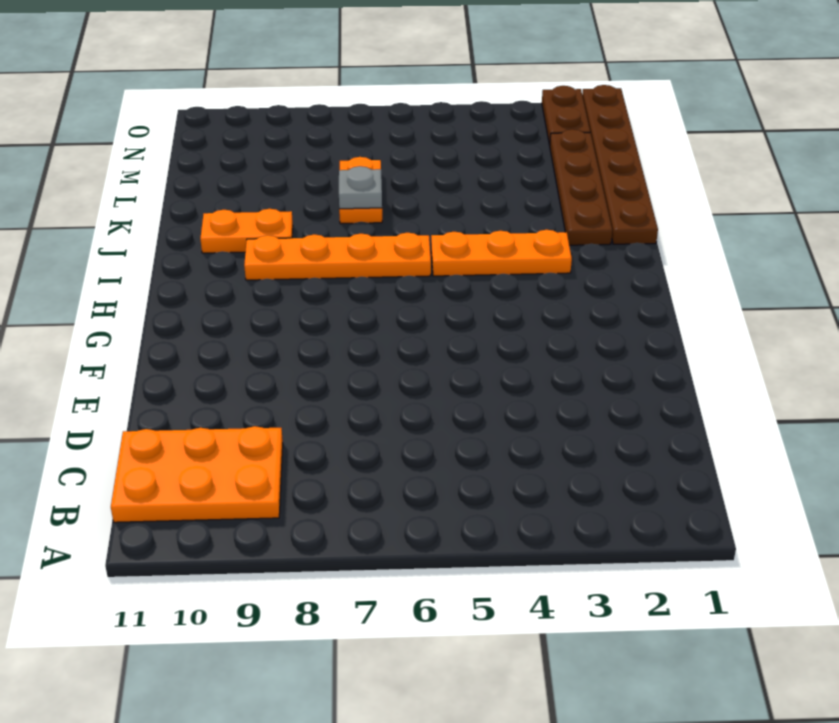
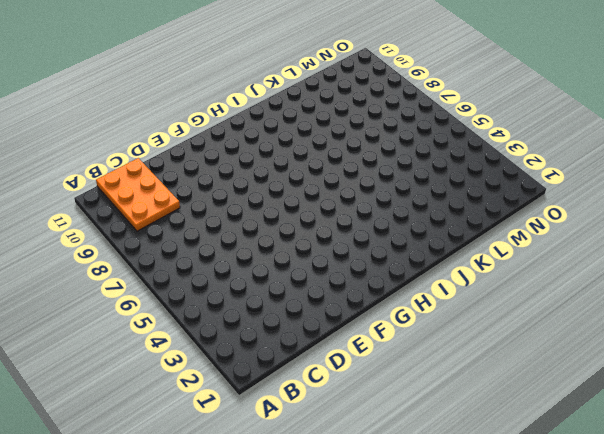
none -> orange plate I3:I5 level 1
none -> orange plate I6:I9 level 1

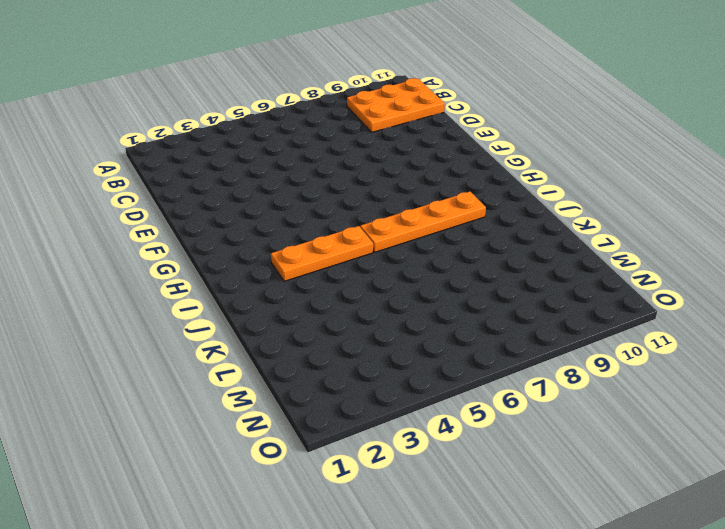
none -> brown plate J1:O1 level 1
none -> brown plate J2:M2 level 1

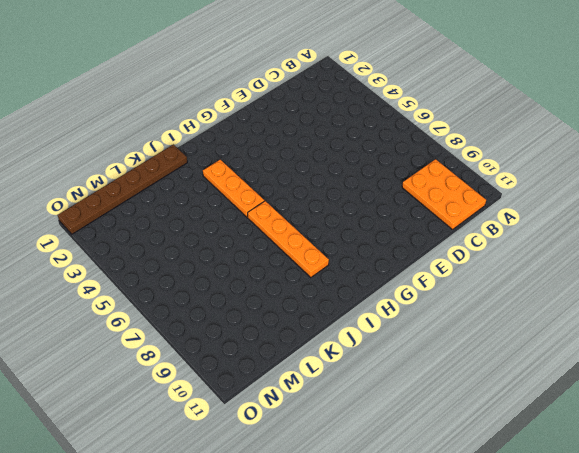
none -> brown plate J2:M2 level 1
none -> orange plate J9:J10 level 1

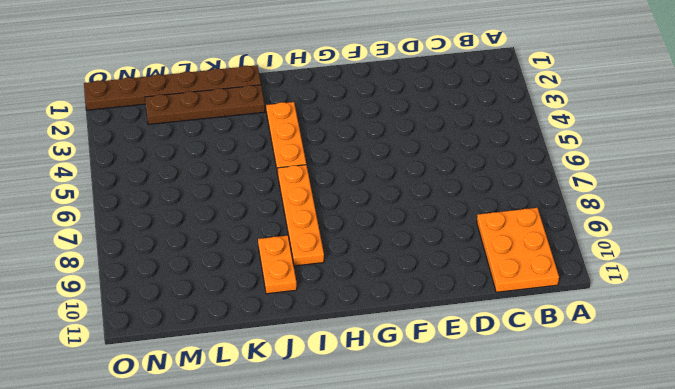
none -> orange plate K7:L7 level 1
none -> brown plate N2:O2 level 1

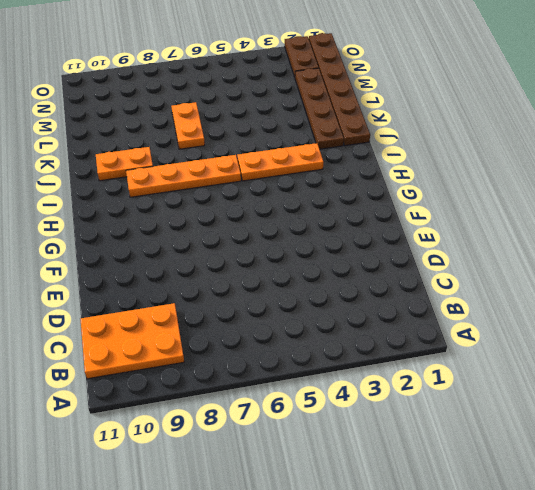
none -> grey plate K7 level 2

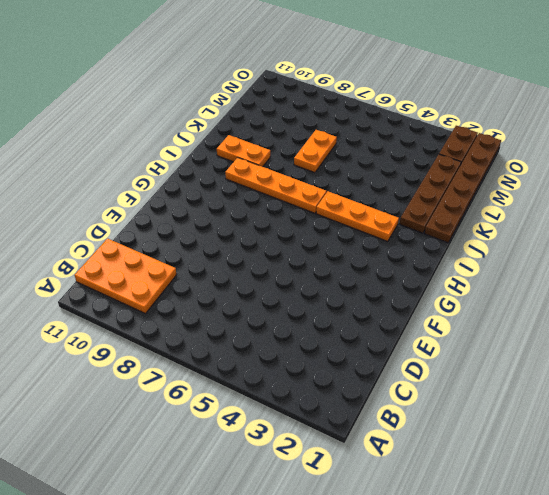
none -> grey plate K7 level 2

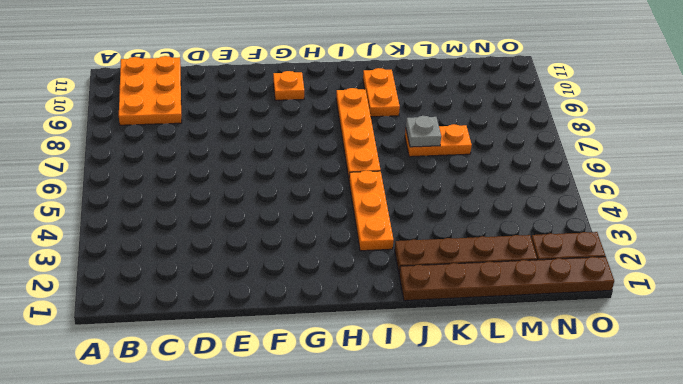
orange plate G10 level 1 -> none

